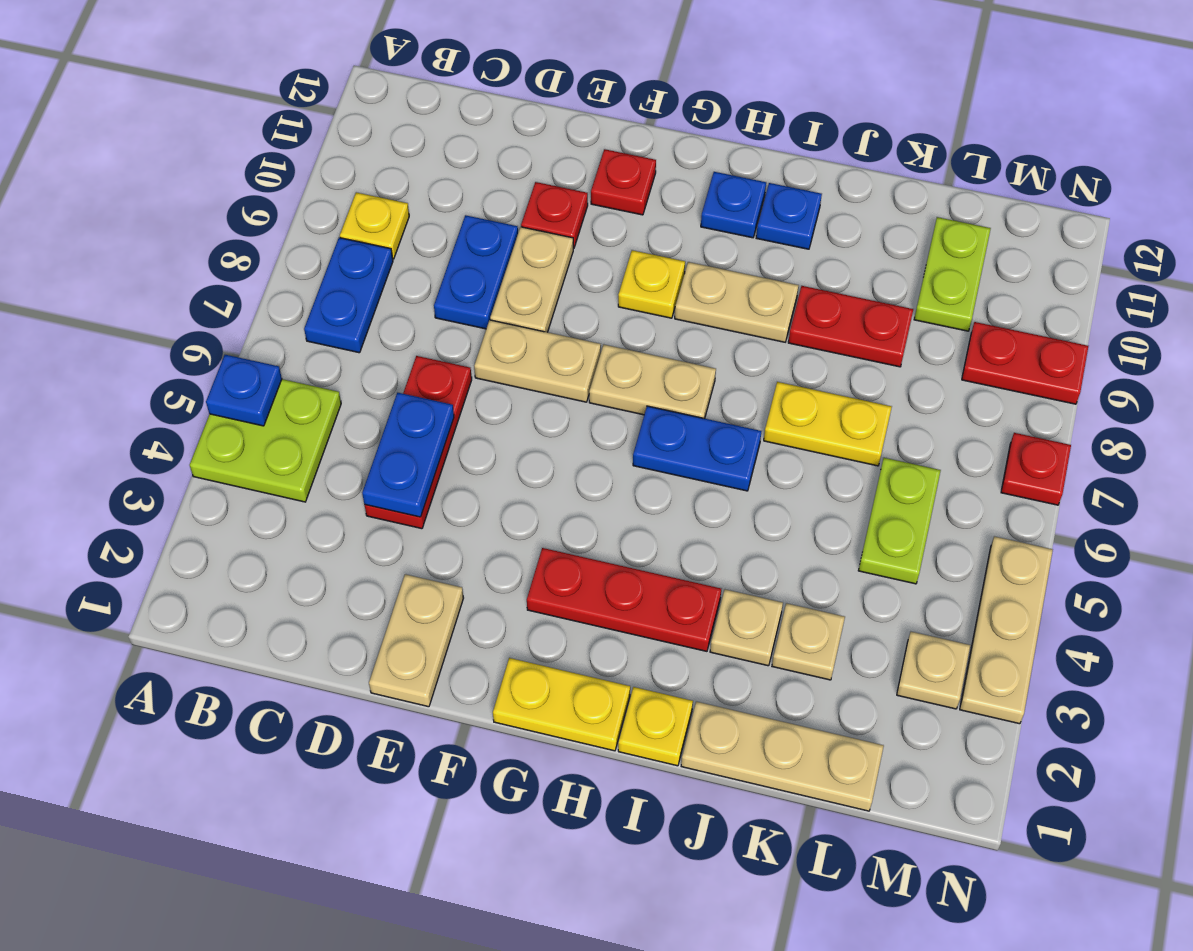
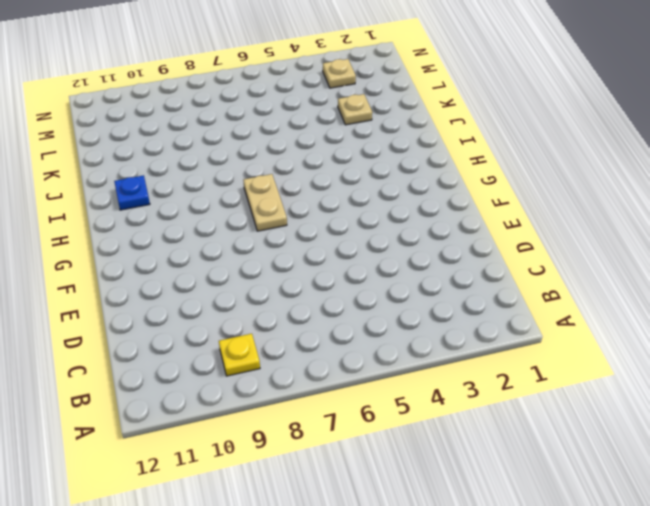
none -> lime plate A4:B5 level 1
none -> blue plate B7:B8 level 1
none -> red plate D4:D6 level 1
none -> blue plate D8:D9 level 1

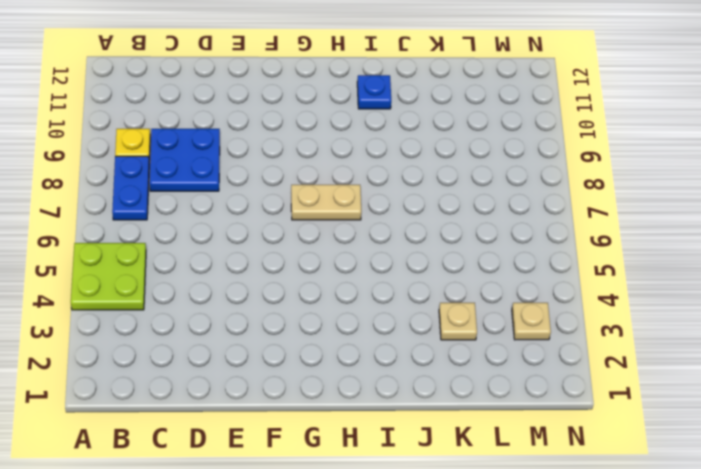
blue plate C8:D9 level 1 -> blue plate D8:D9 level 1
none -> red plate D4:D6 level 1
none -> tan plate E1:E2 level 1
none -> tan plate E7:F7 level 1
none -> tan plate E8:E9 level 1

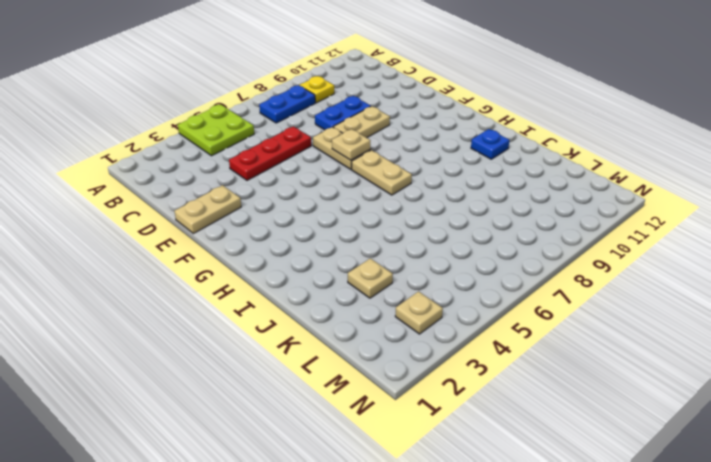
tan plate F7 level 2 -> tan plate J3 level 1
none -> red plate E10 level 1
none -> red plate F11 level 1
none -> yellow plate G1:H1 level 1
none -> red plate G3:I3 level 1

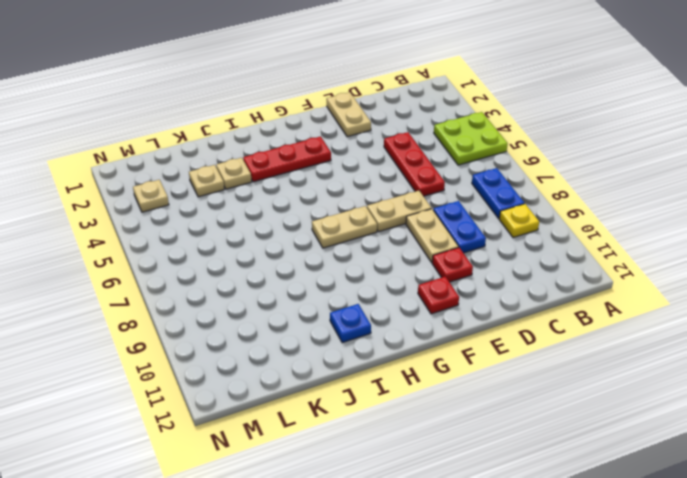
none -> yellow plate G1:H1 level 1
none -> yellow plate G9 level 1
none -> blue plate H6:I6 level 1
none -> tan plate H9:I9 level 1

